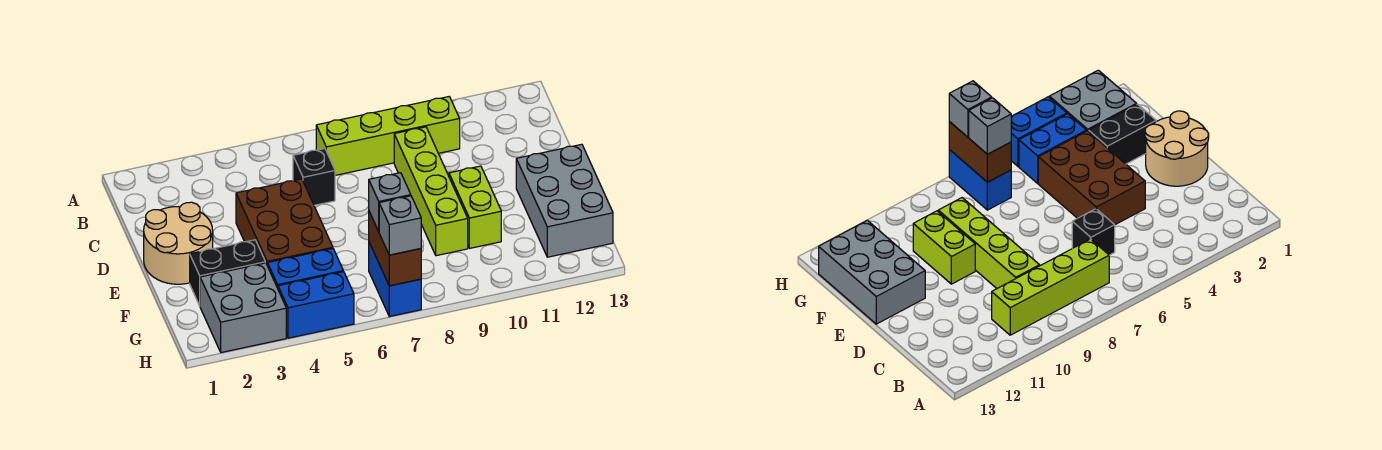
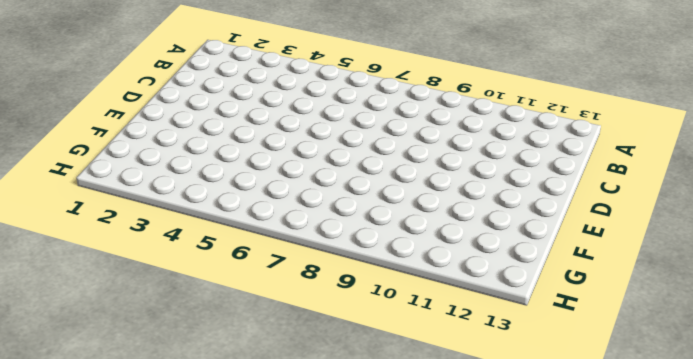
none -> lime brick B7:B10 level 1
none -> black brick C6 level 1
none -> lime brick C9:F9 level 1

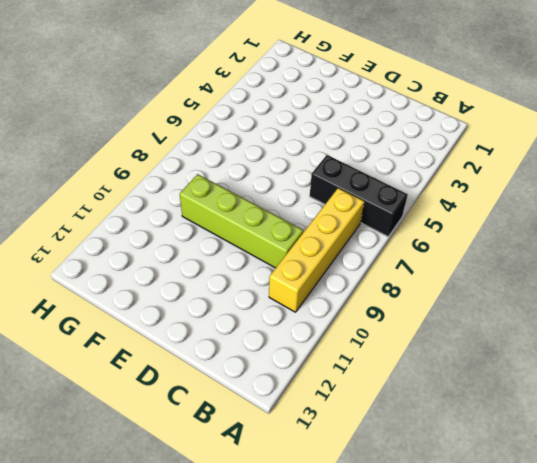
black brick A6:C6 level 1 -> black brick C6 level 1
yellow brick B7:B10 level 1 -> lime brick B7:B10 level 1
none -> tan round brick D1:E2 level 1
none -> brown brick D4:F5 level 1
none -> lime brick E10:F10 level 1

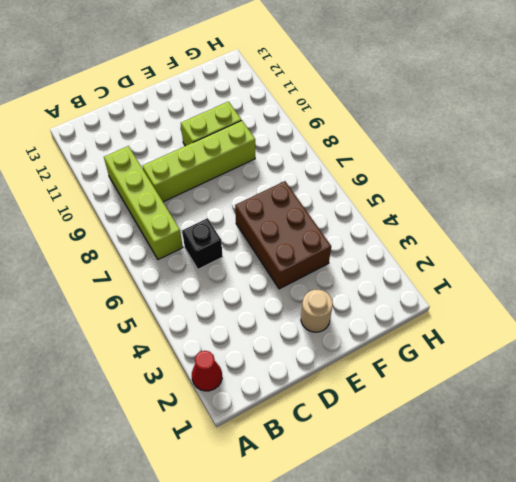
red cone A2 level 1 -> none
tan round brick E2 level 1 -> tan round brick D1:E2 level 1
brown brick E4:F6 level 1 -> brown brick D4:F5 level 1
none -> grey brick E12:G13 level 1
none -> black brick F2:F3 level 1
none -> grey brick G2:H3 level 1

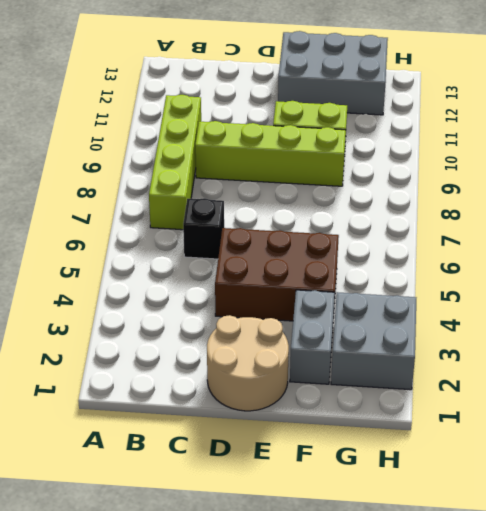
grey brick F2:F3 level 1 -> black brick F2:F3 level 1
none -> blue brick G4:G5 level 1
none -> blue brick G7:H7 level 1
none -> blue brick H4:H5 level 1

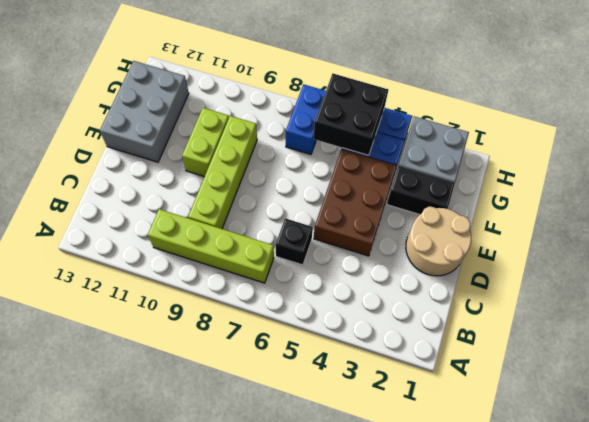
black brick G5:H6 level 2 -> none
none -> brown brick G7:H7 level 2
none -> grey brick G7 level 3
none -> grey brick H7 level 3

